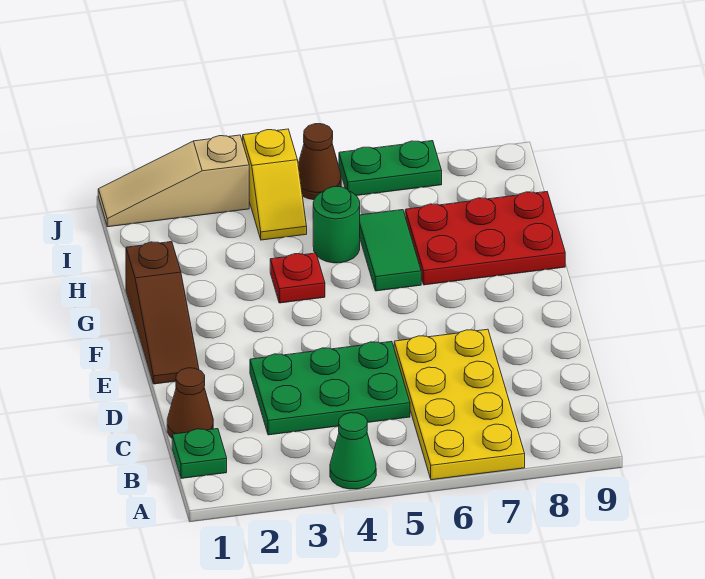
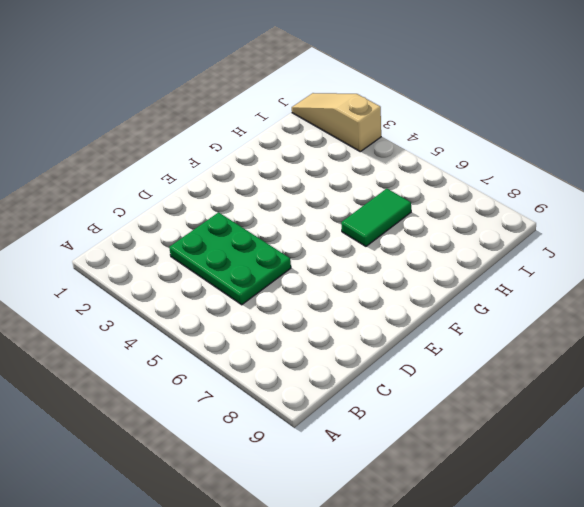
none -> green cone A4 level 1
none -> yellow plate A6:D7 level 1
none -> green plate B1 level 1

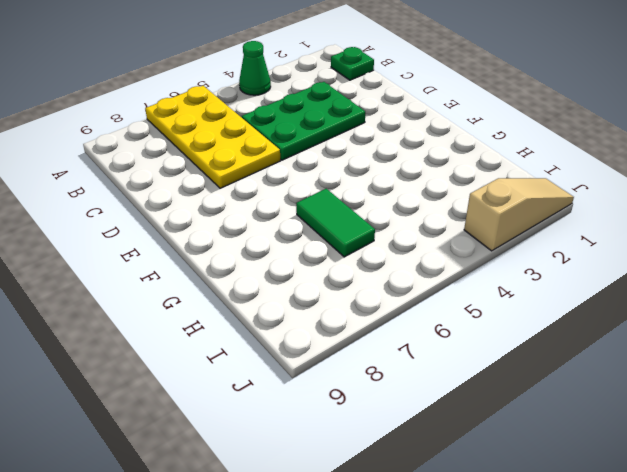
none -> brown cone C1 level 1
none -> brown slope E1:G1 level 1 top G
none -> red plate G4 level 1

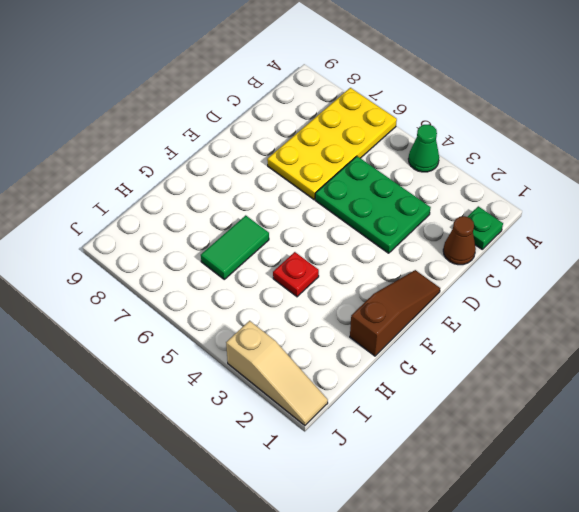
none -> red plate G7:H9 level 1
none -> green round brick H5 level 1
none -> yellow slope I4:J4 level 1 top J

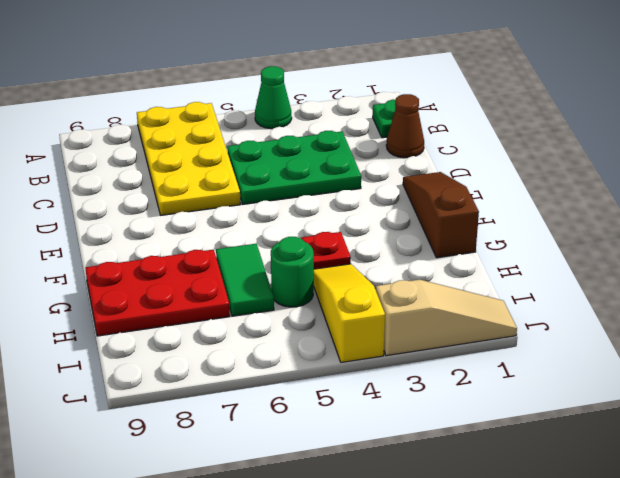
yellow slope H4:J4 level 1 top J -> yellow slope I4:J4 level 1 top J
none -> brown cone J5 level 1
none -> green plate J6:J7 level 1

